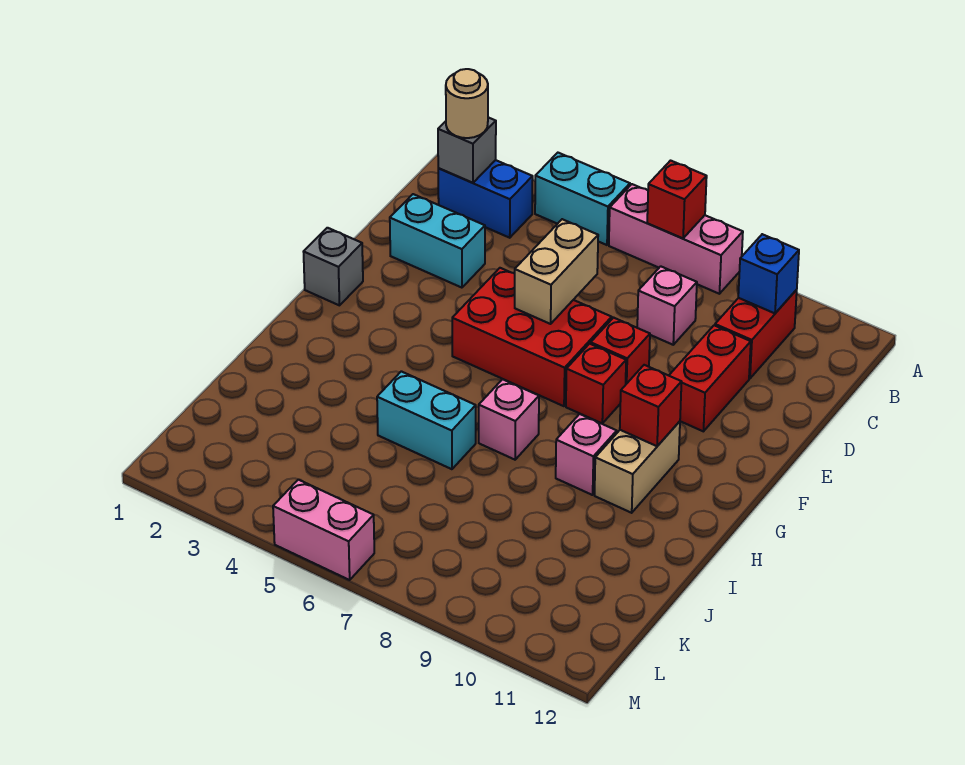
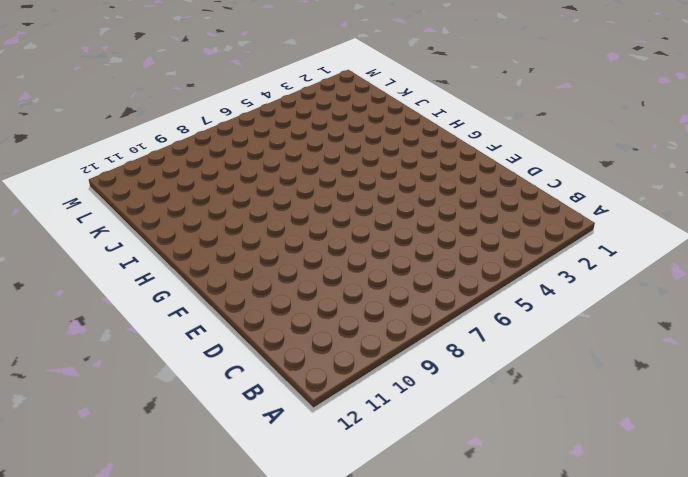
none -> cyan brick A4:A5 level 1
none -> pink brick A6:A8 level 1
none -> blue brick B2:B3 level 1

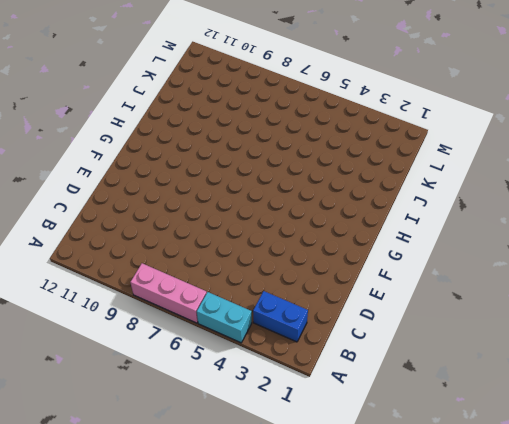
none -> red brick B10:C10 level 1
none -> pink brick C8 level 1
none -> cyan brick D2:D3 level 1

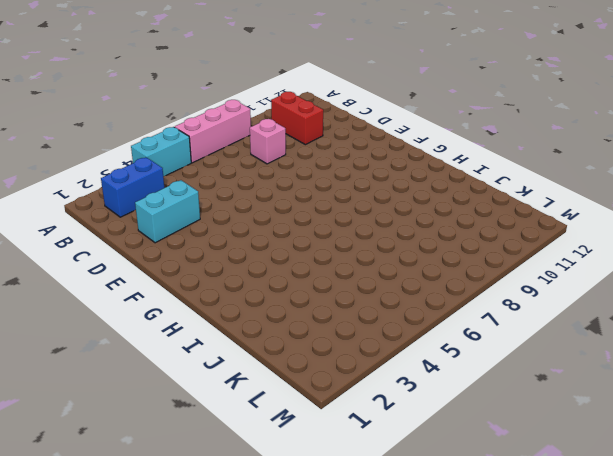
none -> red brick D10:E10 level 1
none -> red brick E5:F7 level 1
none -> red brick E8 level 1

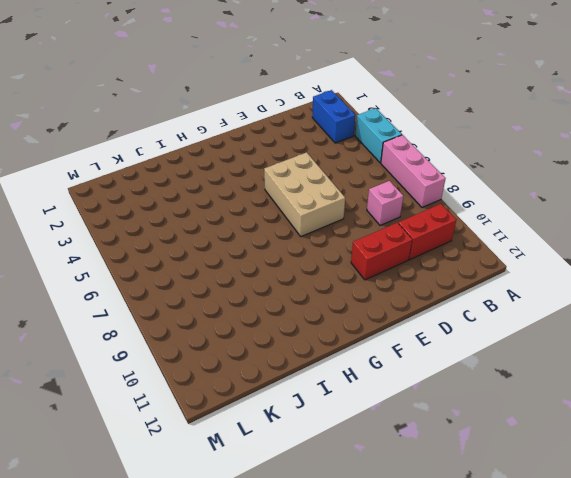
tan brick E5:F7 level 1 -> red brick E5:F7 level 1
none -> cyan brick D2:D3 level 1
none -> red brick E8 level 1
none -> grey brick F1 level 1

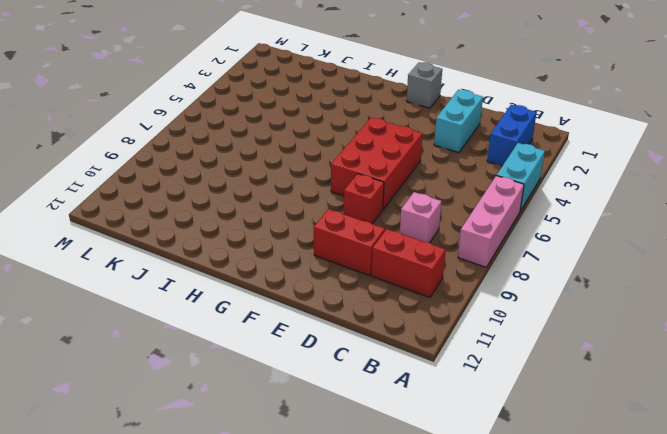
none -> red brick F8 level 1
none -> tan brick G10:H10 level 1
none -> pink brick H7 level 1

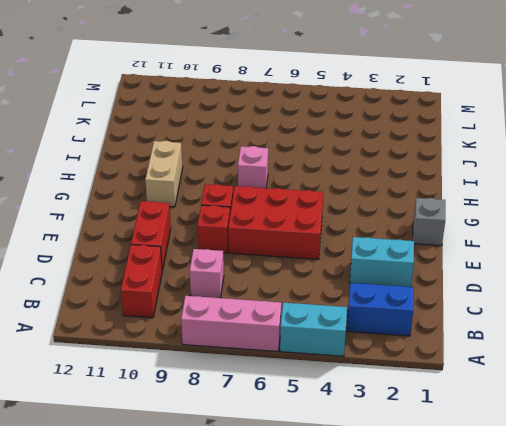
none -> pink brick H9 level 1
none -> cyan brick I5:I6 level 1
none -> pink brick M5:M6 level 1

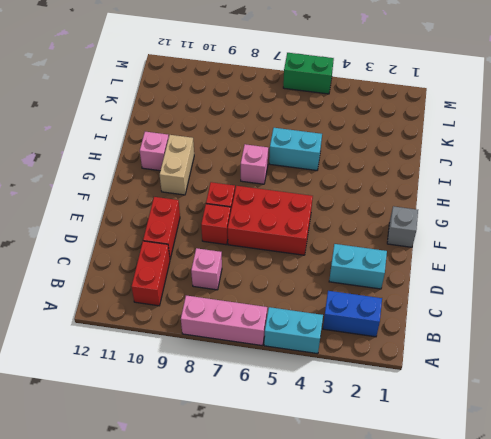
pink brick H11 level 1 -> pink brick H9 level 1
green brick M5:M6 level 1 -> pink brick M5:M6 level 1
none -> red brick A7 level 2
none -> grey brick B2 level 2
none -> blue brick B10 level 2

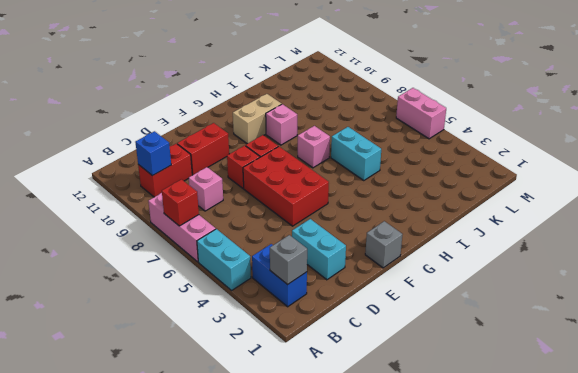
none -> tan brick D6:E6 level 2
none -> red brick G10 level 2
none -> tan round brick B2 level 3

